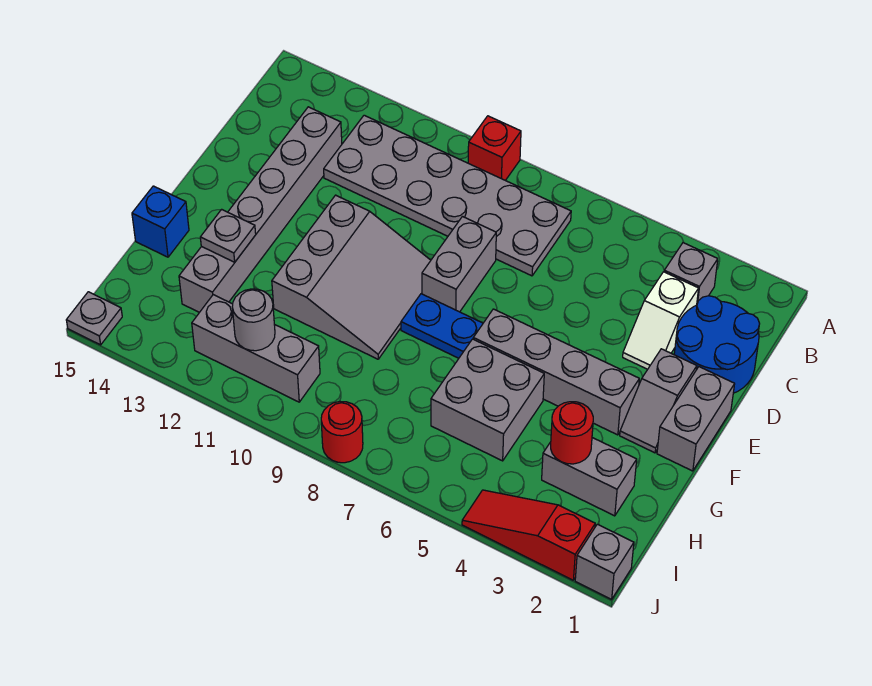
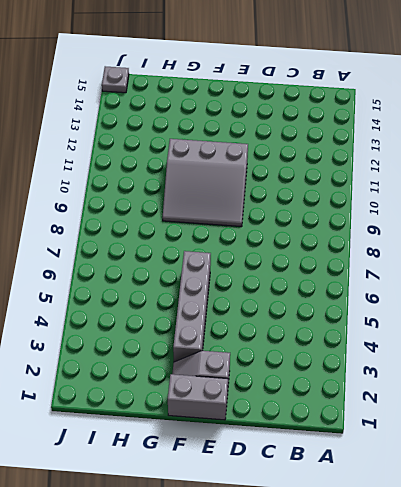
none -> red brick A9 level 1
none -> grey brick B3 level 1
none -> grey plate B7:C12 level 1

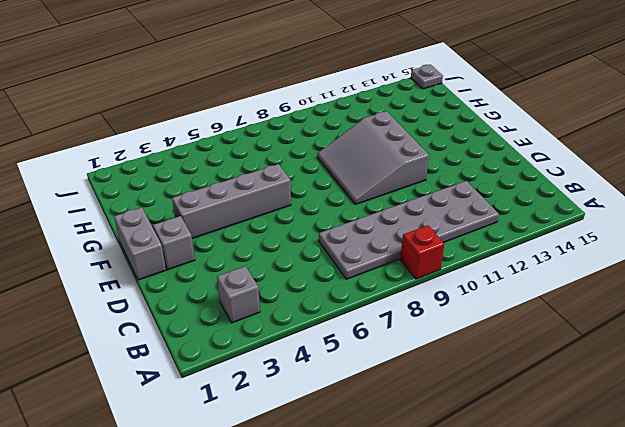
none -> blue round brick C1:D2 level 1
none -> white slope C3:D3 level 1 top C
none -> grey brick C13:H13 level 1

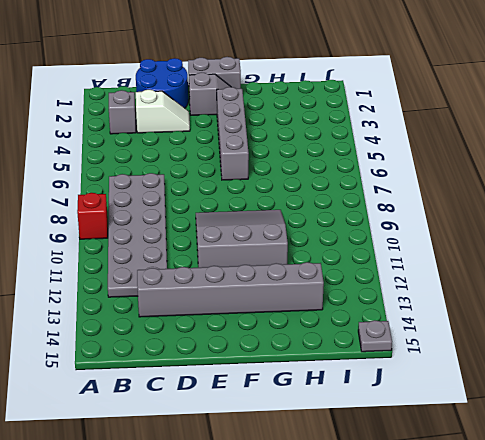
none -> grey brick D8:E8 level 1
none -> blue plate F7:F8 level 1
none -> grey brick G5:H6 level 1

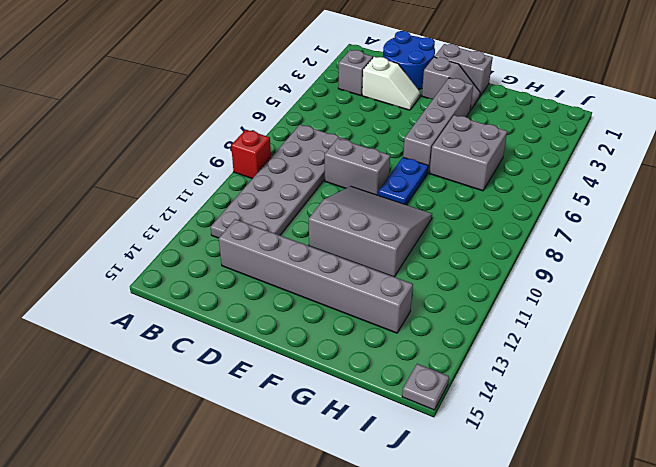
none -> blue brick G15 level 1
none -> grey brick H2:H3 level 1
none -> grey brick I10:I12 level 1

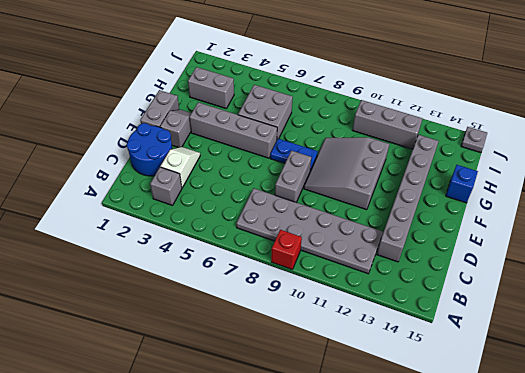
none -> grey brick J1 level 1
none -> red slope J2:J4 level 1 top 2
none -> red round brick J8 level 1

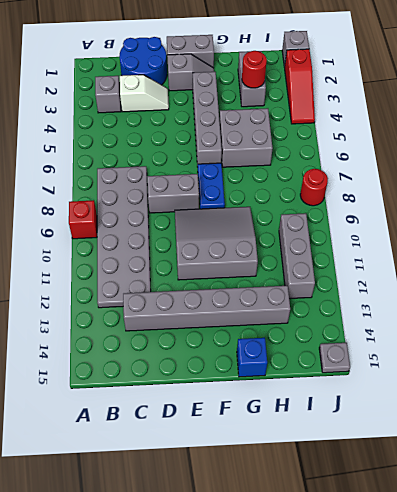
none -> grey plate G13 level 2
none -> grey round brick I11 level 2

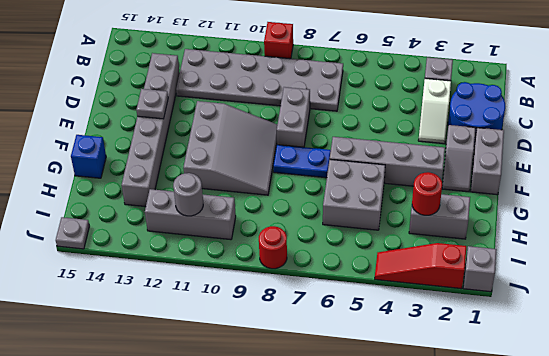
grey plate E13 level 2 -> grey plate G13 level 2

